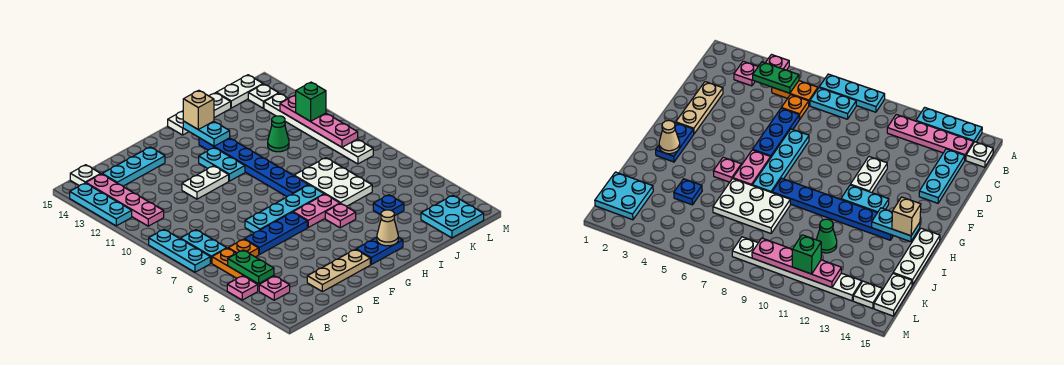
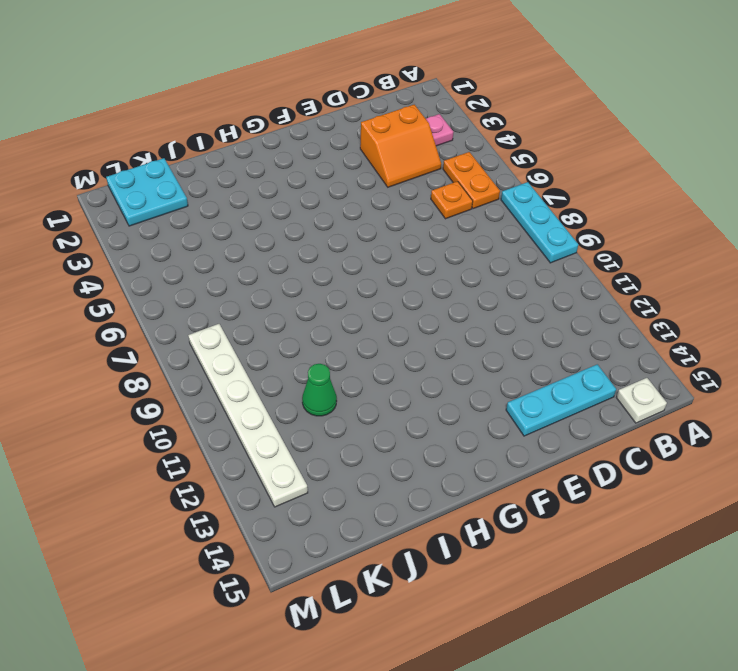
orange slope C3:D4 level 1 top 3 -> none
none -> pink plate A4 level 1
none -> cyan plate A12:A14 level 1
none -> cyan plate B7:B8 level 1
none -> pink plate B11:B14 level 1

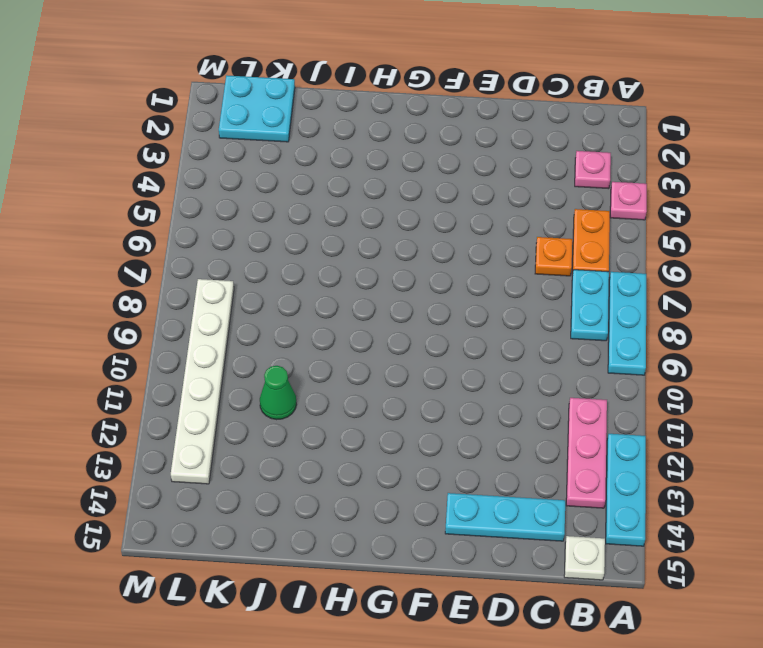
pink plate B11:B13 level 1 -> pink plate B11:B14 level 1
none -> tan plate D2:F2 level 1
none -> blue plate D6:F6 level 1
none -> cyan plate E7:H7 level 1
none -> white plate E11:F11 level 1

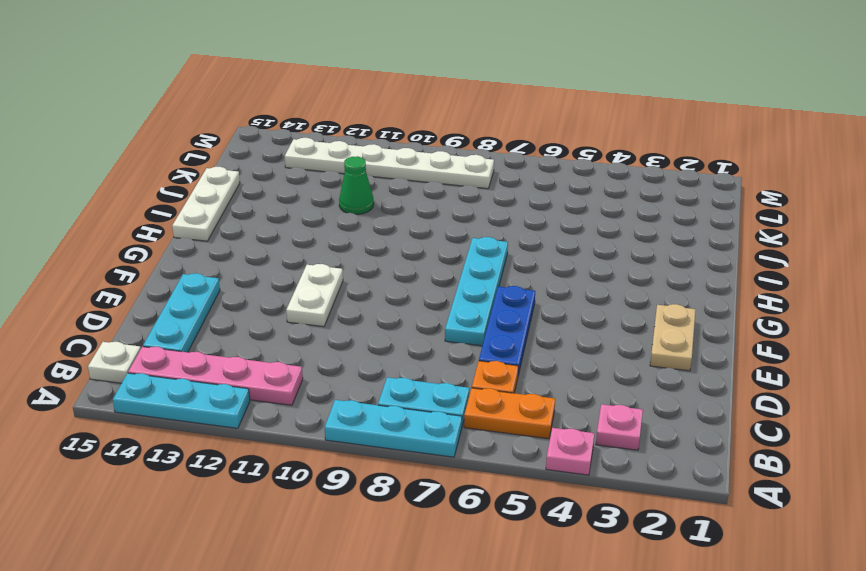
tan plate E2:F2 level 1 -> tan plate D2:F2 level 1
none -> blue plate G2:H2 level 1
none -> pink plate G6:H6 level 1
none -> cyan plate G11:G12 level 1
none -> pink plate H5 level 1

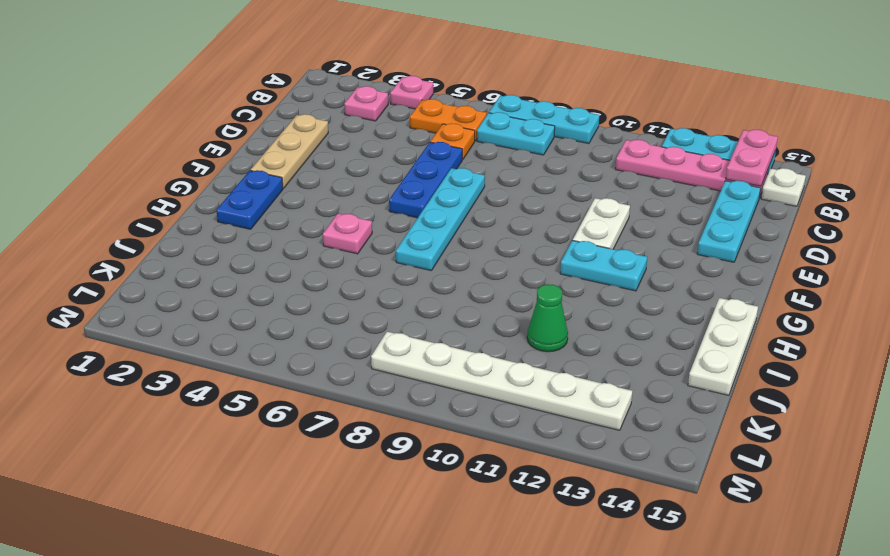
pink plate A14:B14 level 2 -> pink plate G6:H6 level 1
none -> blue plate H8:H13 level 1
none -> white plate I6:J8 level 1
none -> blue plate J4 level 1
none -> cyan plate K1:L2 level 1

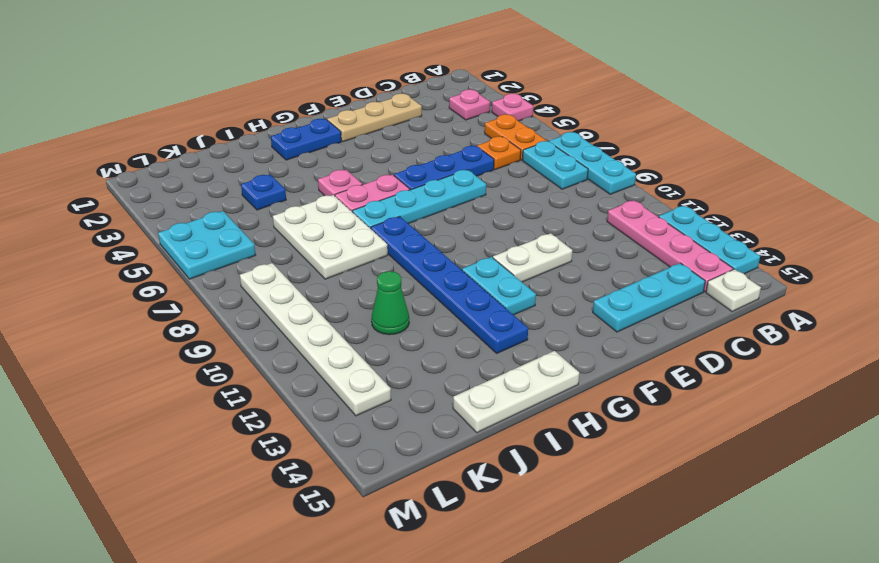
cyan plate L5:M6 level 1 -> cyan plate K1:L2 level 1
none -> white plate K15:L15 level 1
none -> white plate L14 level 1
none -> green plate B4:B5 level 2
none -> tan cone H2 level 2

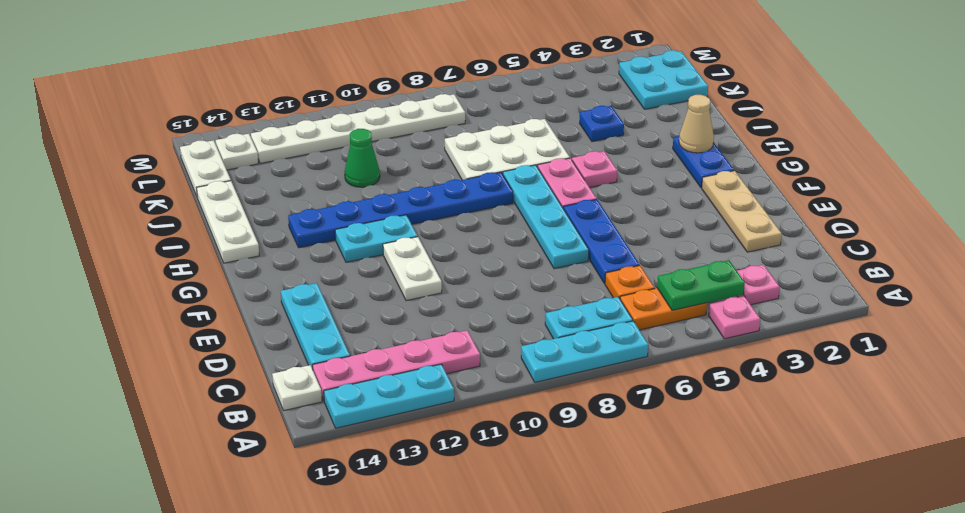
none -> cyan plate H13:H14 level 2
none -> pink plate L9:L12 level 2
none -> tan brick H14 level 3
none -> green brick L11 level 3

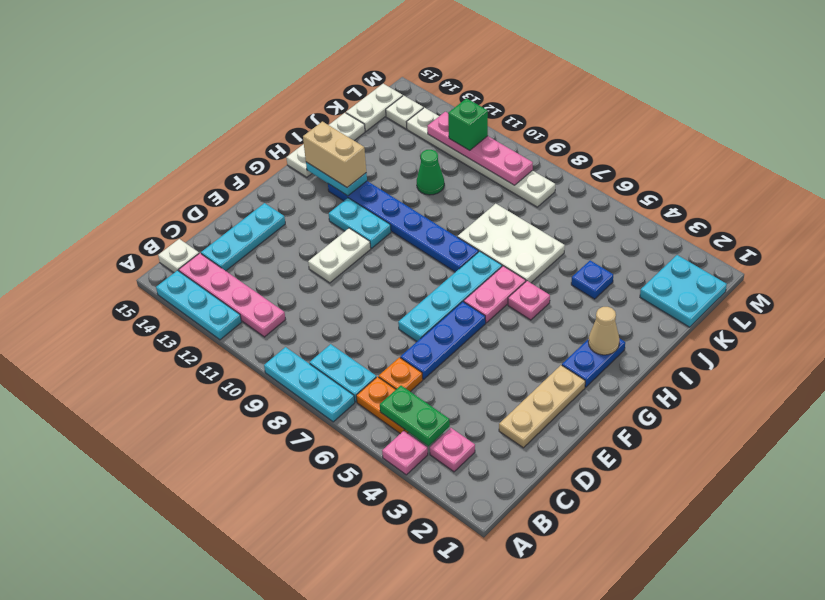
tan brick H13:H14 level 3 -> tan brick H14 level 3

